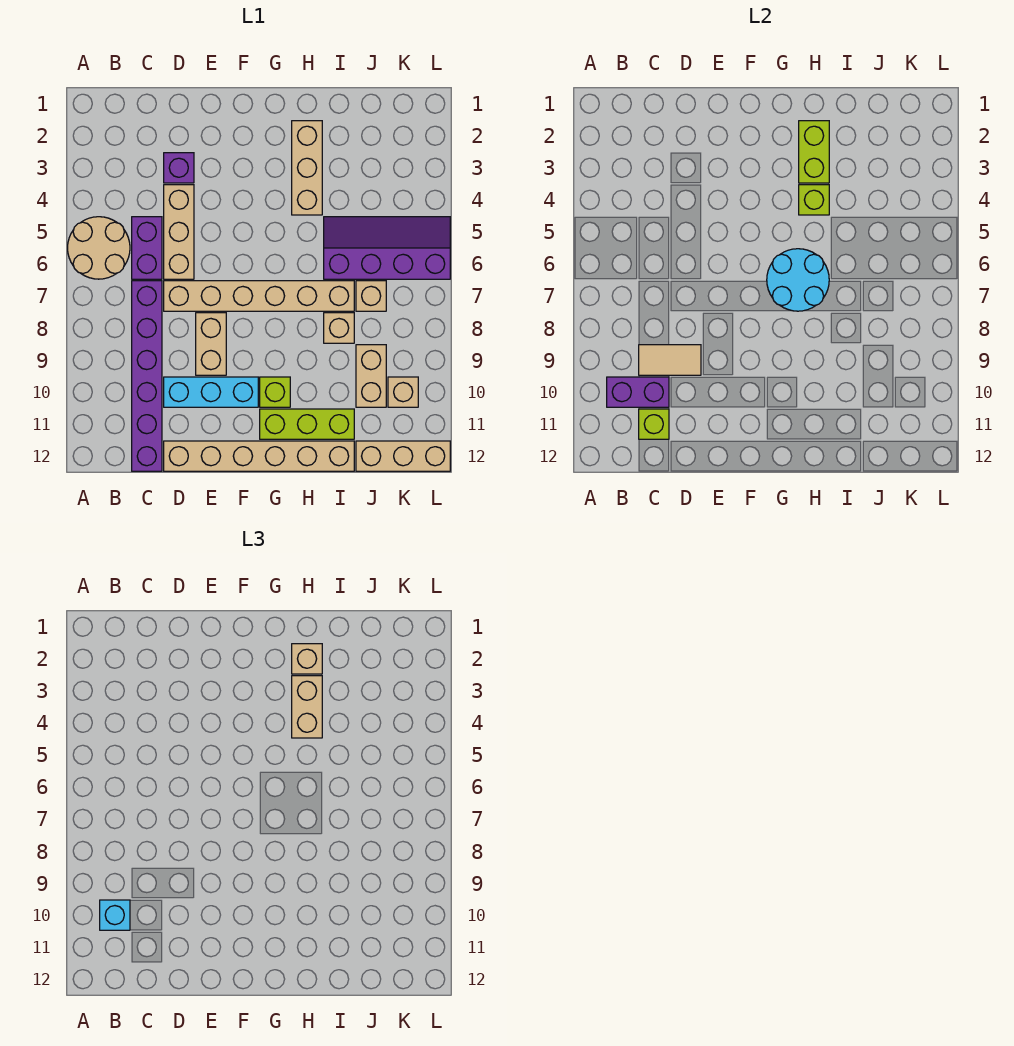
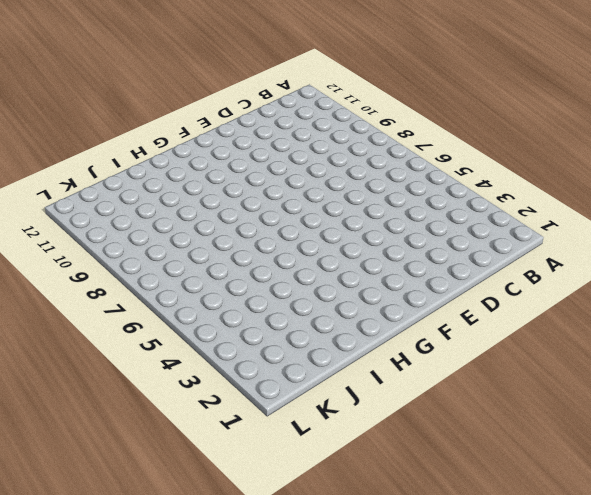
none -> tan round brick A5:B6 level 1
none -> purple brick C5:C6 level 1
none -> purple brick C7:C12 level 1

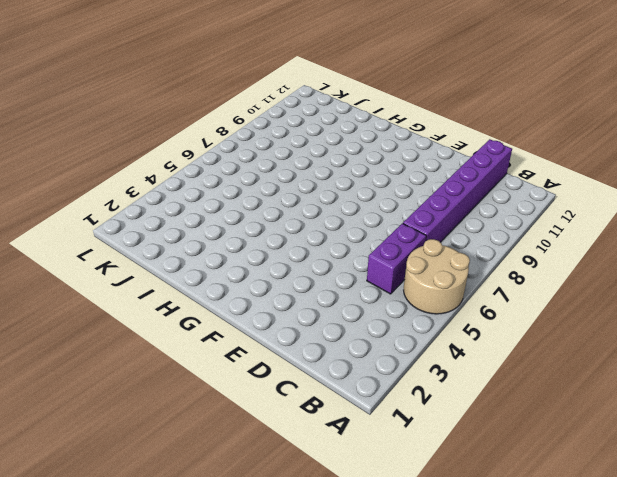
none -> purple brick D3 level 1
none -> tan brick D4:D6 level 1
none -> tan brick D7:I7 level 1

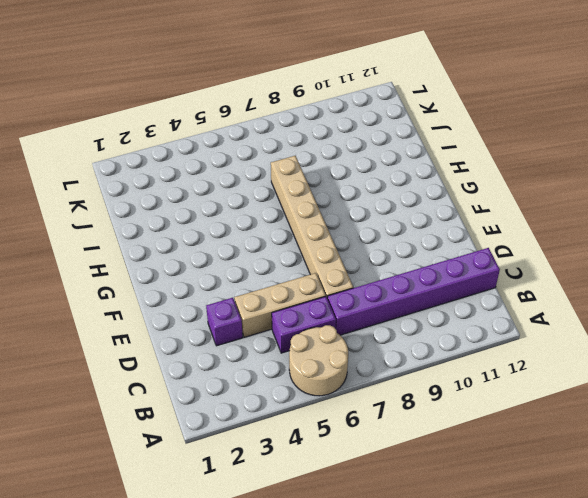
none -> cyan brick D10:F10 level 1
none -> tan brick D12:I12 level 1
none -> tan brick E8:E9 level 1

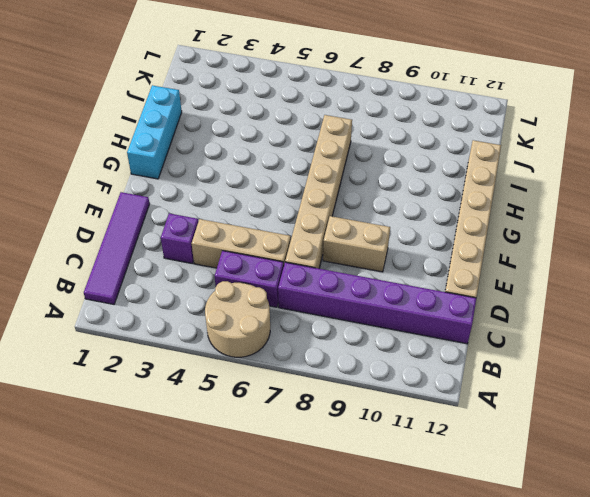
purple tile B1:E1 level 1 -> none
cyan brick G1:I1 level 1 -> cyan brick D10:F10 level 1
none -> lime brick G10 level 1
none -> lime brick G11:I11 level 1
none -> tan brick H2:H4 level 1

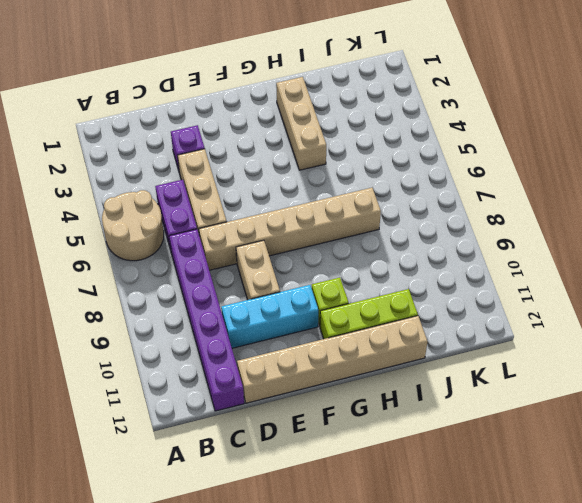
none -> purple slope I5:L6 level 1 top 6
none -> tan brick I8 level 1
none -> tan brick J7 level 1

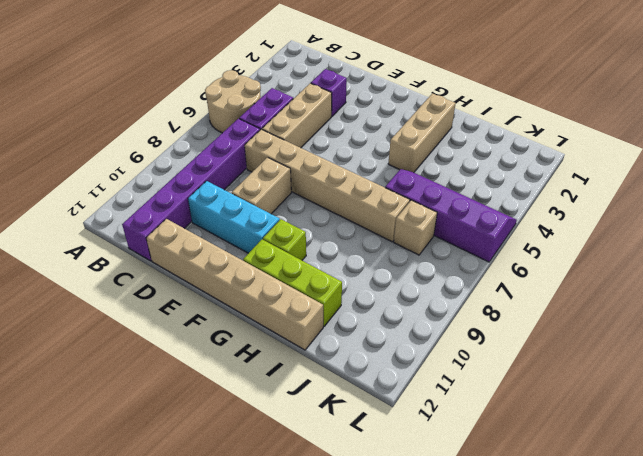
none -> tan brick I8 level 1
none -> tan brick J9:J10 level 1
none -> tan brick J12:L12 level 1

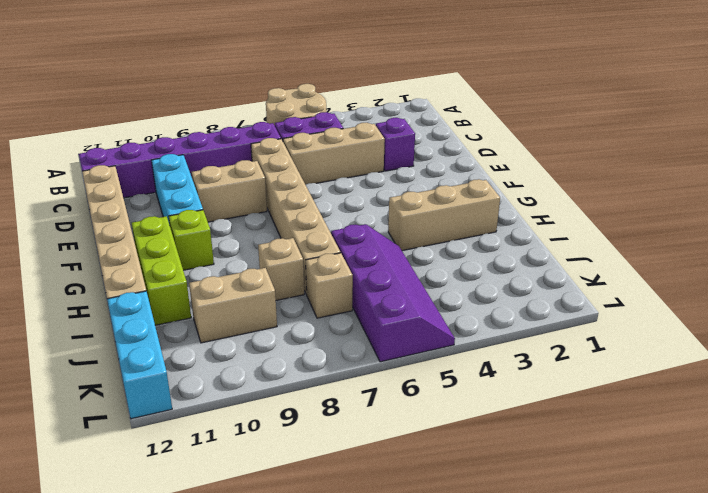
cyan brick J12:L12 level 1 -> tan brick J12:L12 level 1
none -> tan brick K10 level 1
none -> purple brick B10:C10 level 2
none -> tan tile C9:D9 level 2

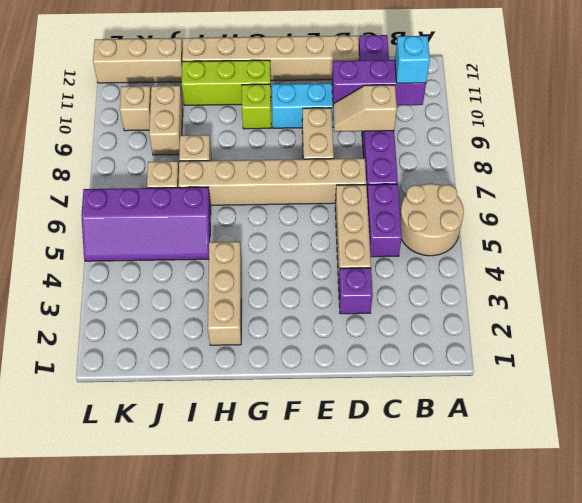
purple brick B10:D10 level 2 -> purple brick B10:C10 level 2
tan slope C9:D9 level 2 top C -> tan tile C9:D9 level 2
none -> lime brick C11 level 2
none -> cyan round brick G6:H7 level 2
none -> lime brick H2:H3 level 2

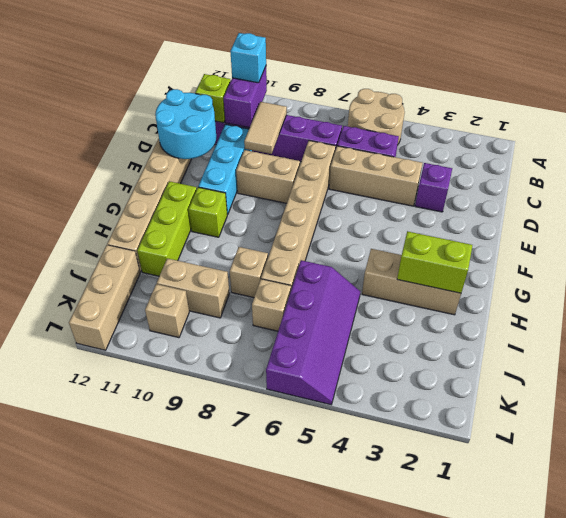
cyan round brick D11:E12 level 2 -> cyan round brick G6:H7 level 2
none -> lime brick H4 level 2
none -> tan brick H2 level 3
none -> tan brick H3:H4 level 3

